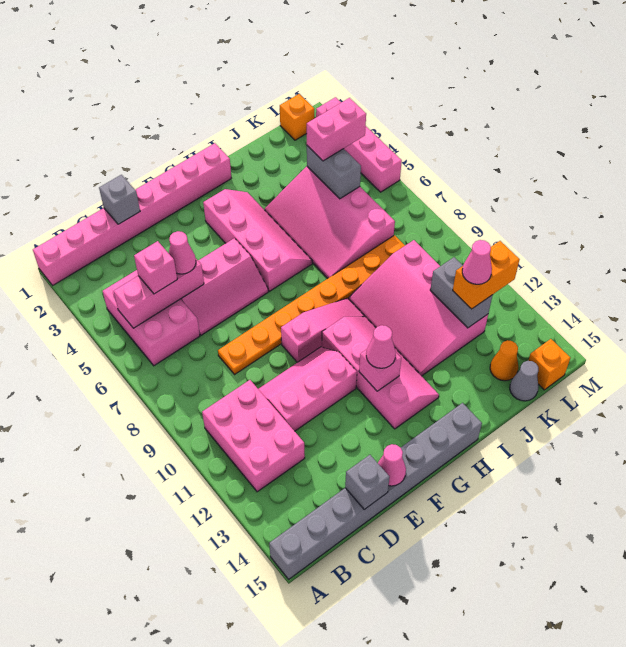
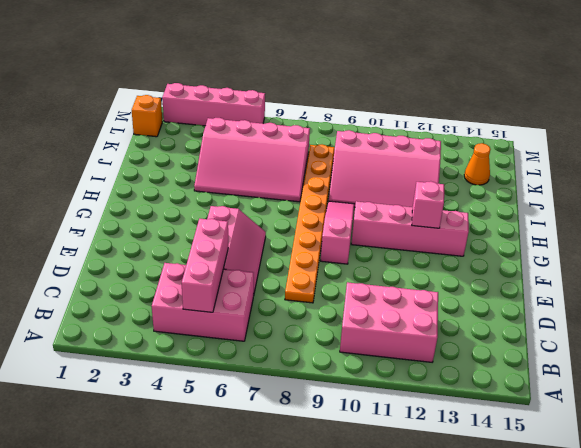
none -> pink brick A1:H1 level 1
none -> grey brick A15:H15 level 1
none -> pink slope D10:F11 level 1 top 11
none -> pink slope G3:H6 level 1 top G

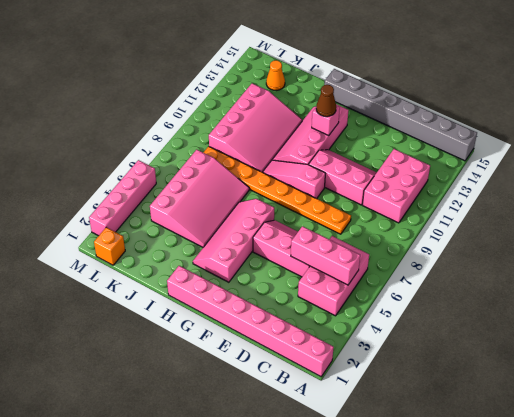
pink slope D10:F11 level 1 top 10 -> pink slope D10:F11 level 1 top 11
brown cone G12 level 3 -> pink cone G12 level 3
none -> grey cone K15 level 1
none -> orange brick L15 level 1
none -> grey brick D1 level 2
none -> grey brick D15 level 2

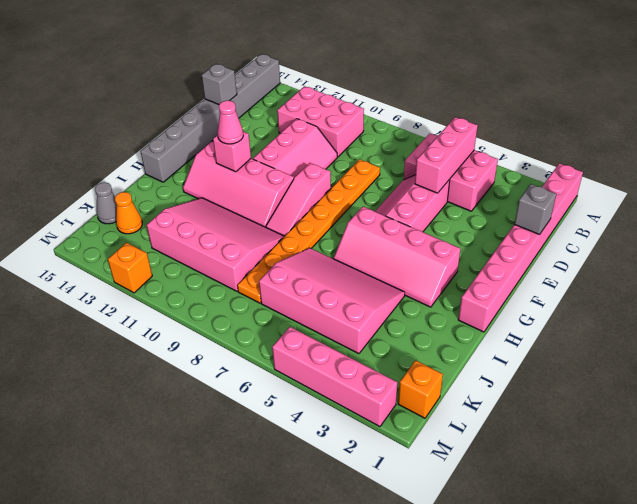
orange brick M12 level 1 -> orange brick L15 level 1
none -> pink cone E15 level 2
none -> grey brick K4:K5 level 2
none -> grey brick K11:K12 level 2
none -> pink brick C5 level 3

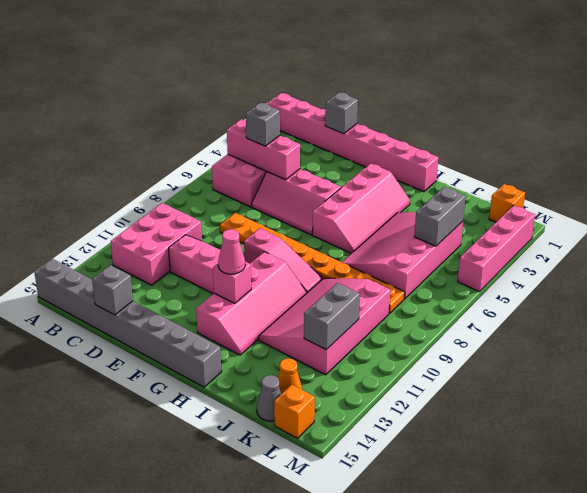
grey brick C5 level 3 -> pink brick C5 level 3
none -> pink cone E15 level 2
none -> pink cone D5 level 3
none -> pink brick K4:L4 level 3
none -> orange brick K12:L12 level 3

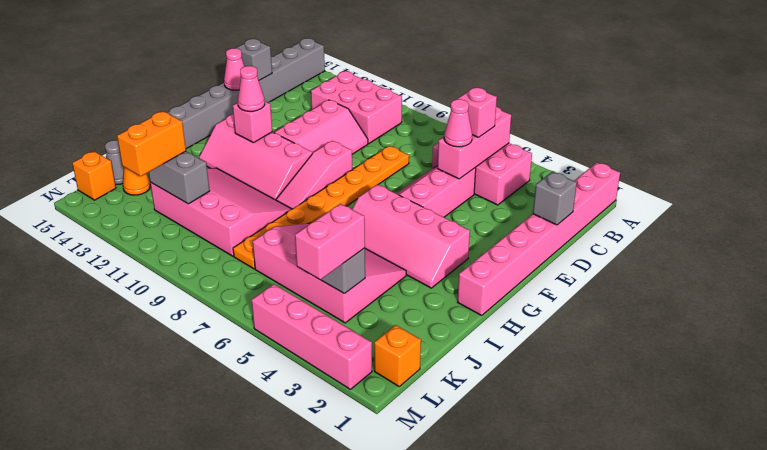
none -> pink cone K12 level 4

